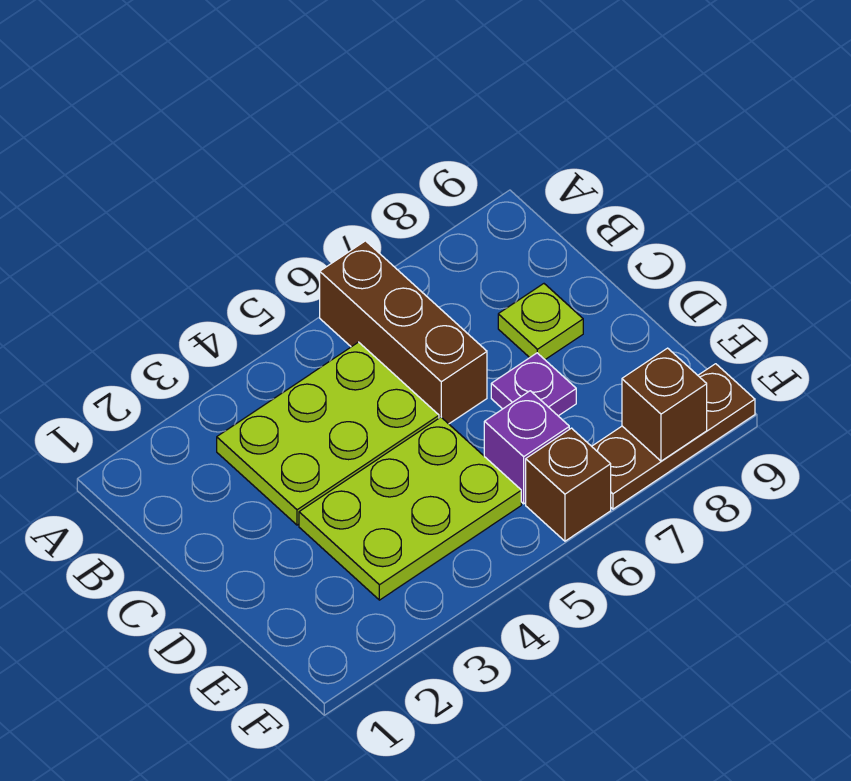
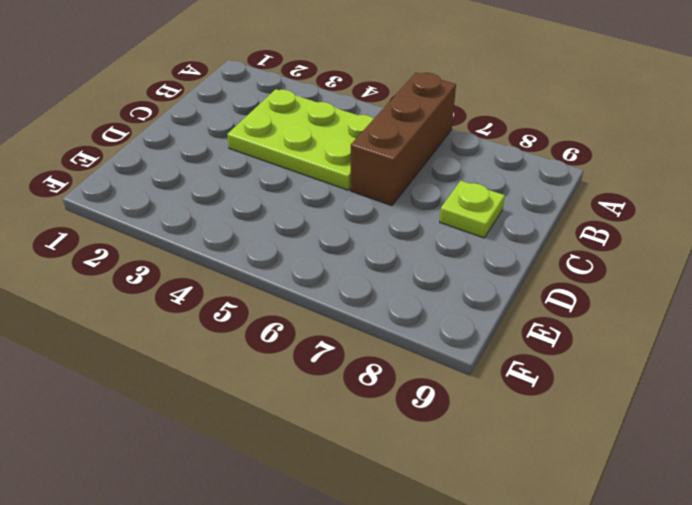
none -> lime plate D3:E5 level 1
none -> purple plate D7 level 1

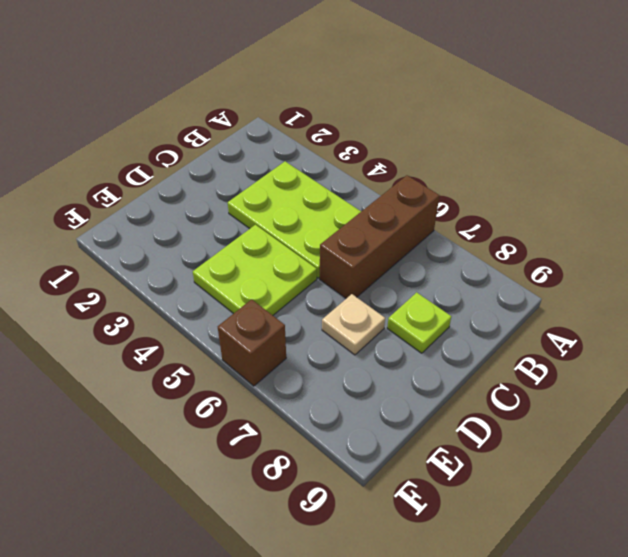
lime plate D4:E5 level 1 -> lime plate D3:E5 level 1
tan plate D7 level 1 -> purple plate D7 level 1
none -> purple brick E6 level 1
none -> brown plate F7:F9 level 1

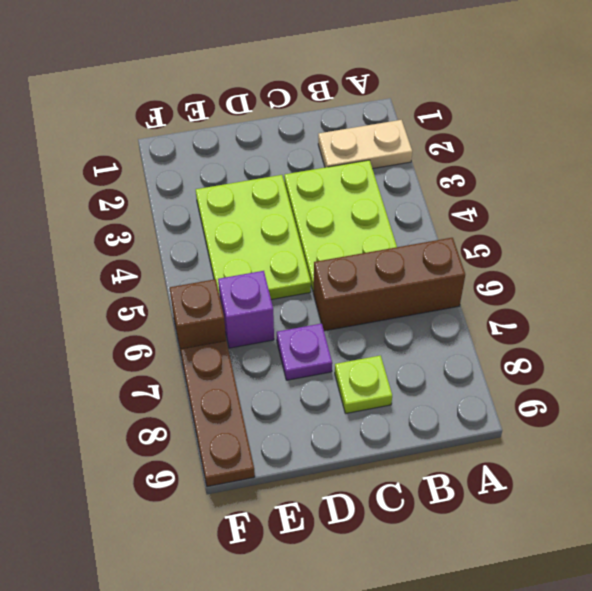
tan plate A2:B2 level 1 -> none
none -> brown brick F8 level 2

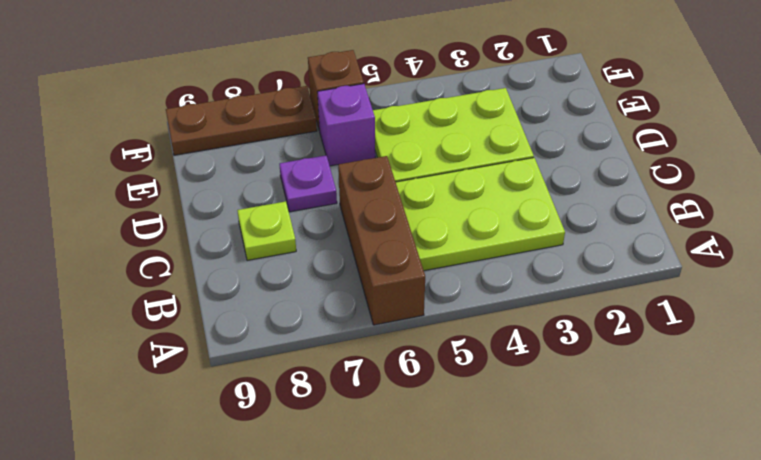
none -> brown brick F8 level 2

